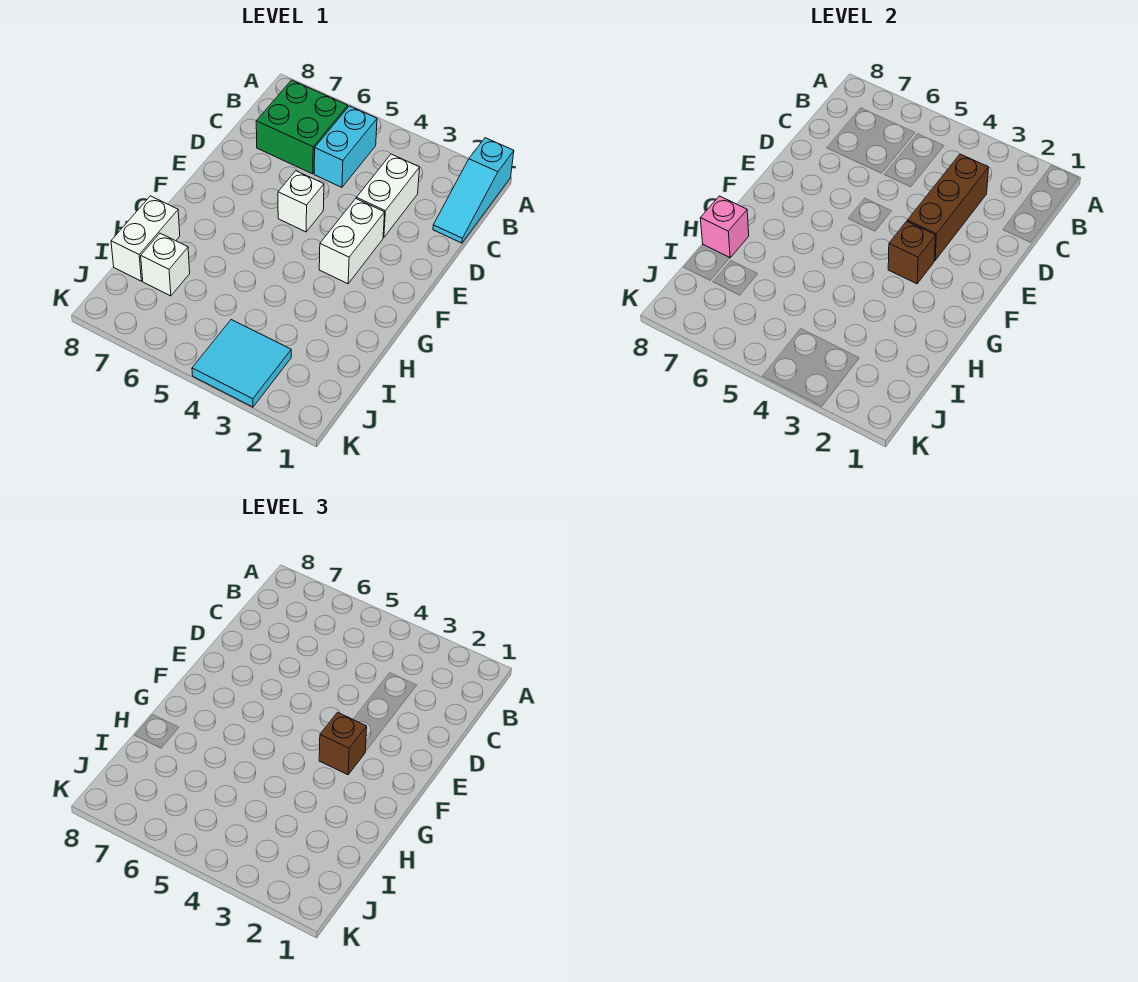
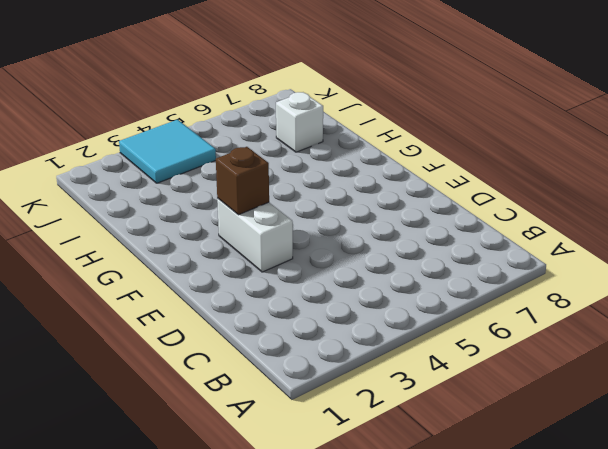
none -> cyan slope A1:C1 level 1 top A
none -> cyan brick B5:C5 level 1
none -> green brick B6:C7 level 1

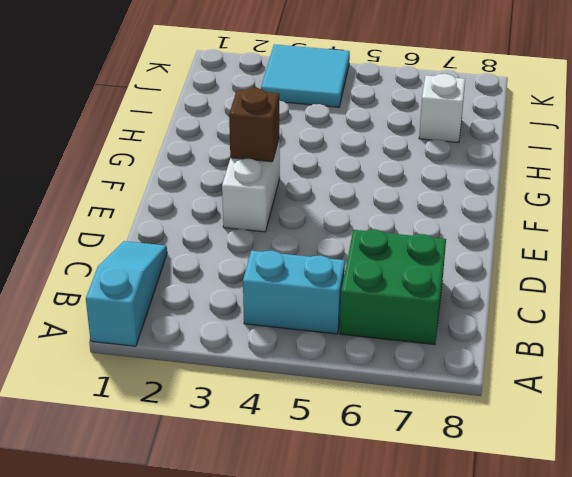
cyan brick B4:B5 level 1 -> cyan brick B5:C5 level 1
none -> white brick C3:D3 level 1
none -> white brick E5 level 1
none -> white brick H8:I8 level 1

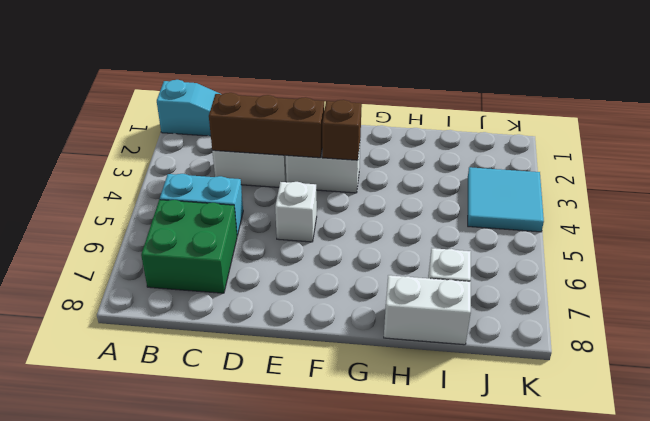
none -> pink brick H8 level 2
none -> brown brick F3 level 3

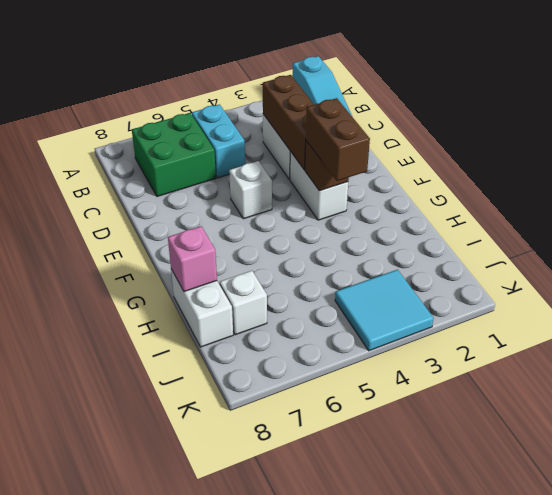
brown brick F3:G3 level 3 -> brown brick F3 level 3

